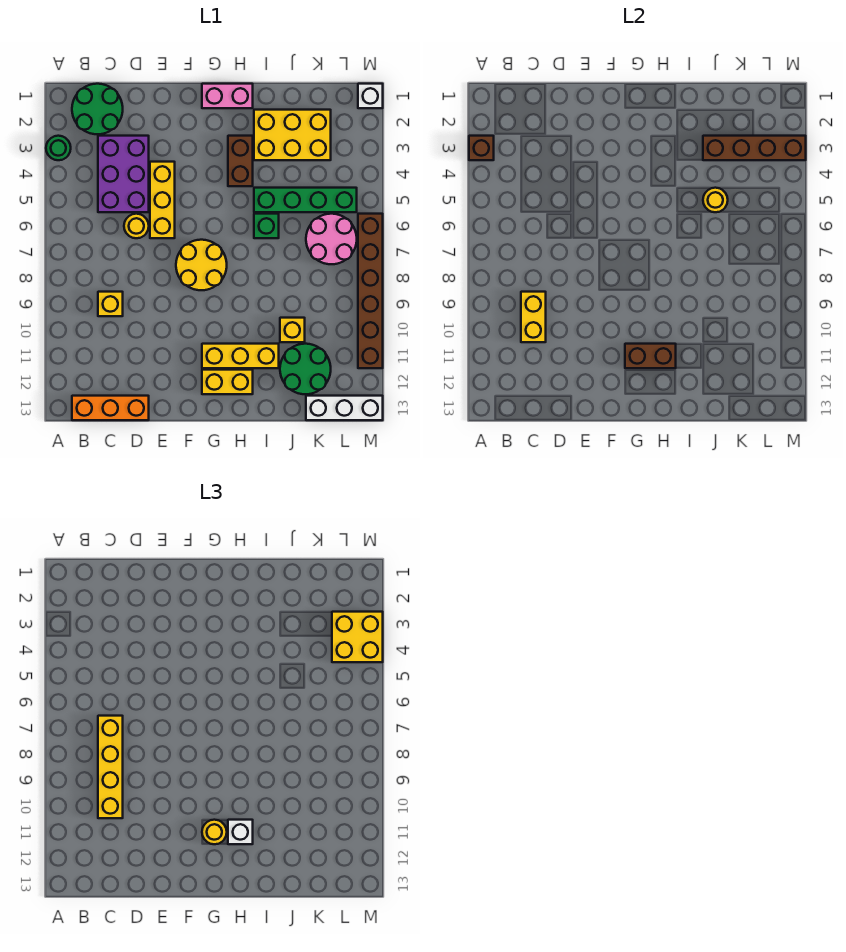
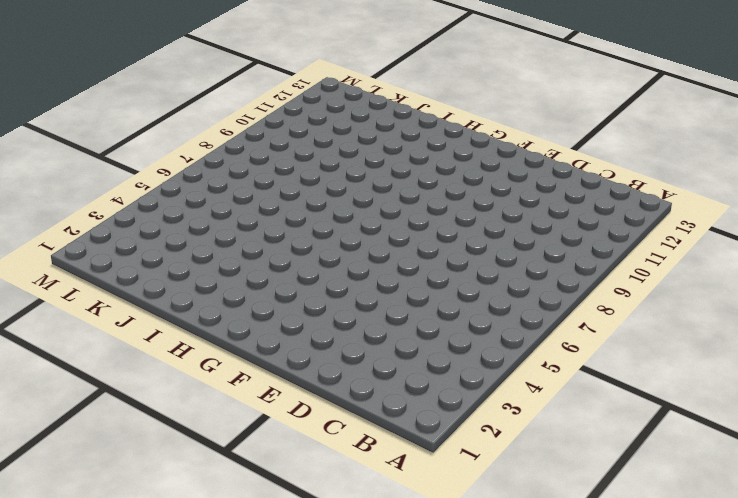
none -> green round brick A3 level 1
none -> green round brick B1:C2 level 1
none -> orange brick B13:D13 level 1
none -> purple brick C3:D5 level 1

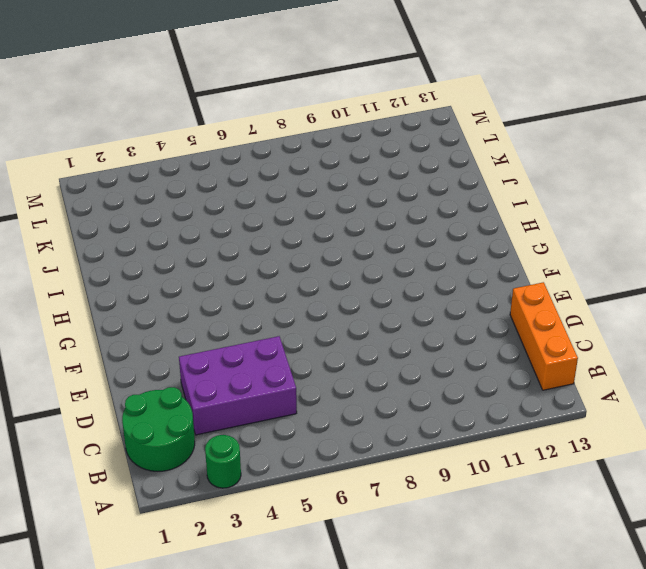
none -> yellow brick C9 level 1
none -> yellow round brick D6 level 1
none -> yellow brick E4:E6 level 1
none -> yellow round brick F7:G8 level 1

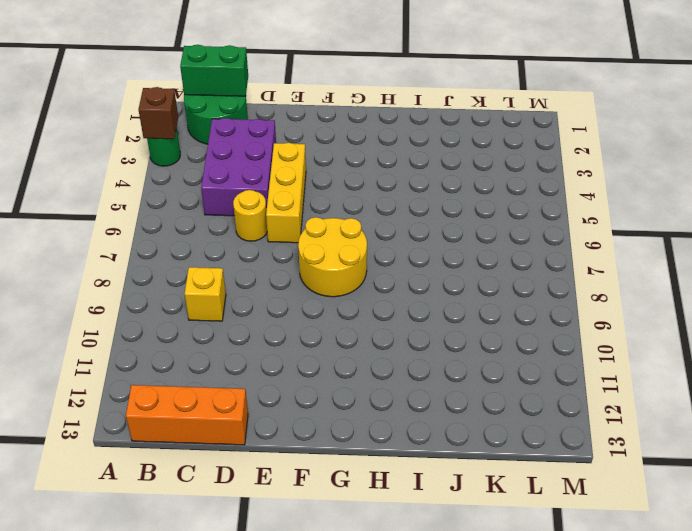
green brick B1:C1 level 2 -> none
none -> pink brick G1:H1 level 1
none -> yellow brick G11:I11 level 1
none -> yellow brick G12:H12 level 1
none -> brown brick H3:H4 level 1

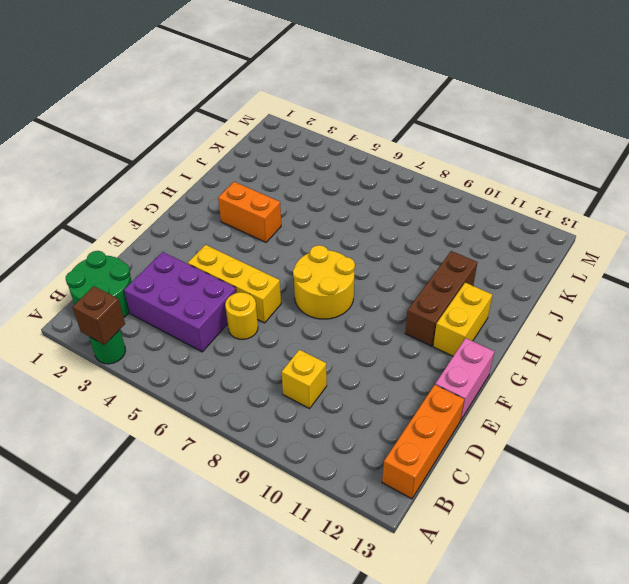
pink brick E13:F13 level 1 -> pink brick G1:H1 level 1
brown brick G11:I11 level 1 -> yellow brick G11:I11 level 1
orange brick H3:H4 level 1 -> brown brick H3:H4 level 1
none -> yellow brick I2:K3 level 1
none -> green brick I5:L5 level 1
none -> green brick I6 level 1
none -> yellow brick J10 level 1

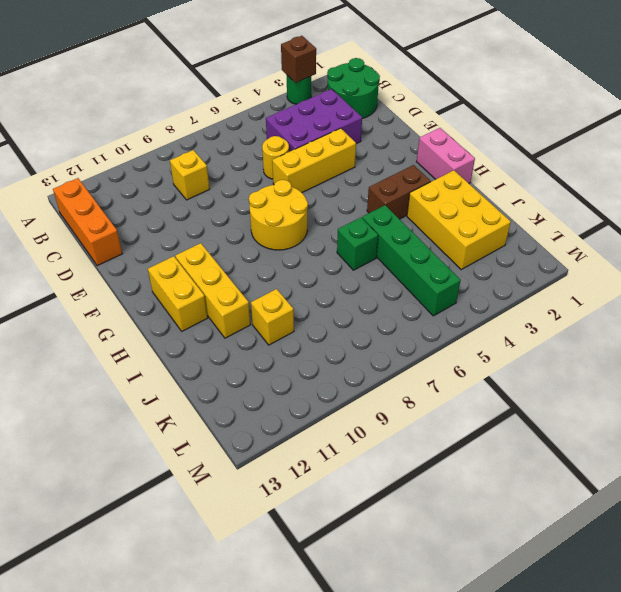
none -> green round brick J11:K12 level 1
none -> pink round brick K6:L7 level 1
none -> white brick K13:M13 level 1
none -> white brick M1 level 1

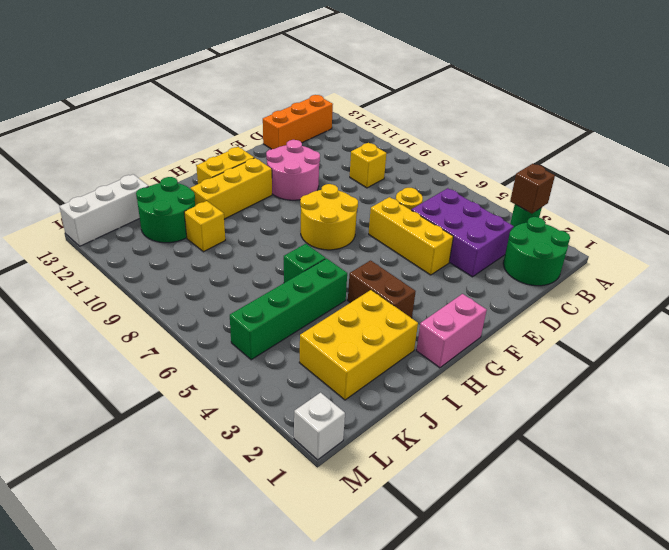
pink round brick E10:F11 level 1 -> pink round brick K6:L7 level 1
none -> brown brick M6:M11 level 1
none -> yellow brick C9:C10 level 2
none -> brown brick G11:H11 level 2
none -> brown brick J3:M3 level 2

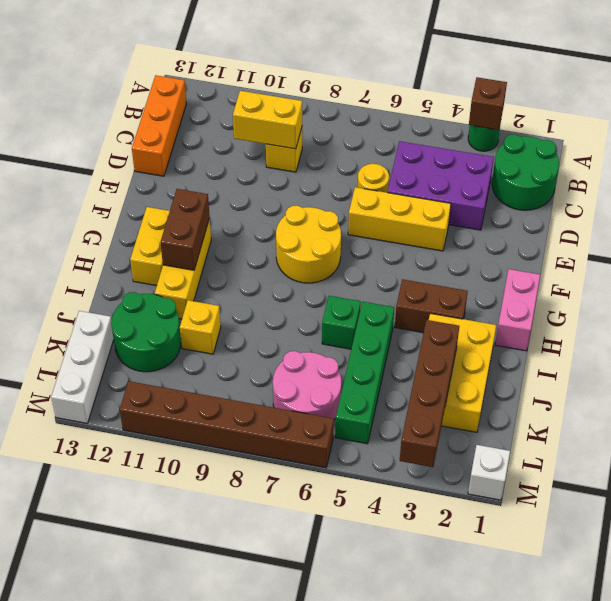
none -> yellow round brick J5 level 2
none -> yellow brick C7:C10 level 3
none -> yellow round brick G11 level 3
none -> white brick H11 level 3

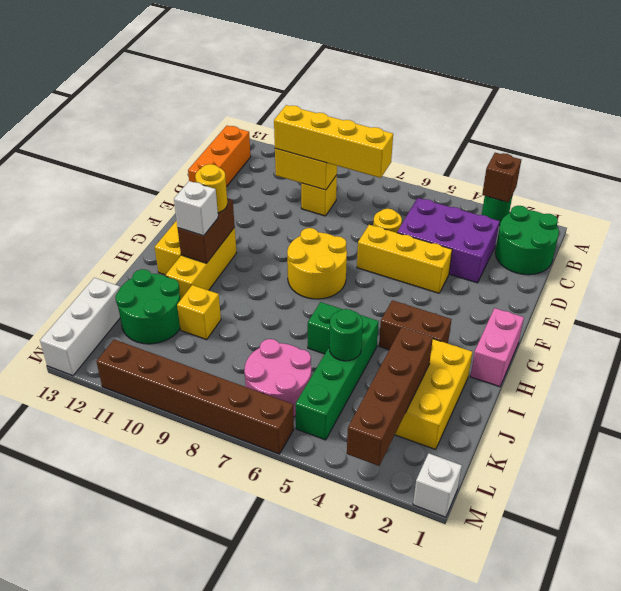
green round brick J5 level 2 -> yellow round brick J5 level 2
none -> yellow brick L3:M4 level 3

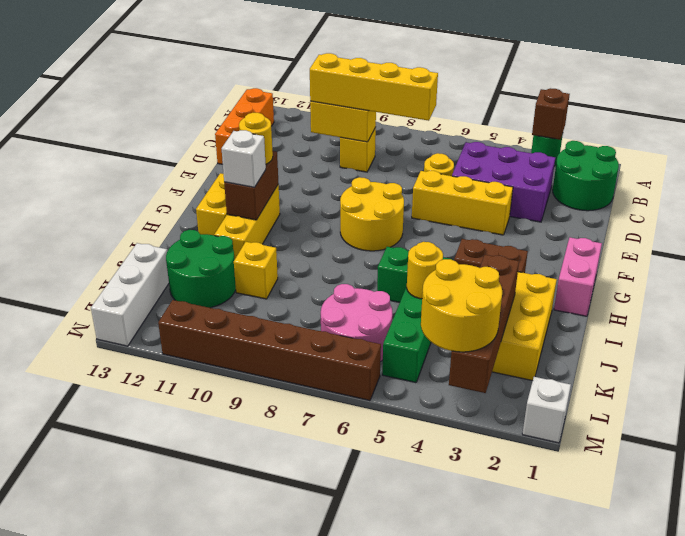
yellow round brick L3:M4 level 3 -> yellow brick L3:M4 level 3

